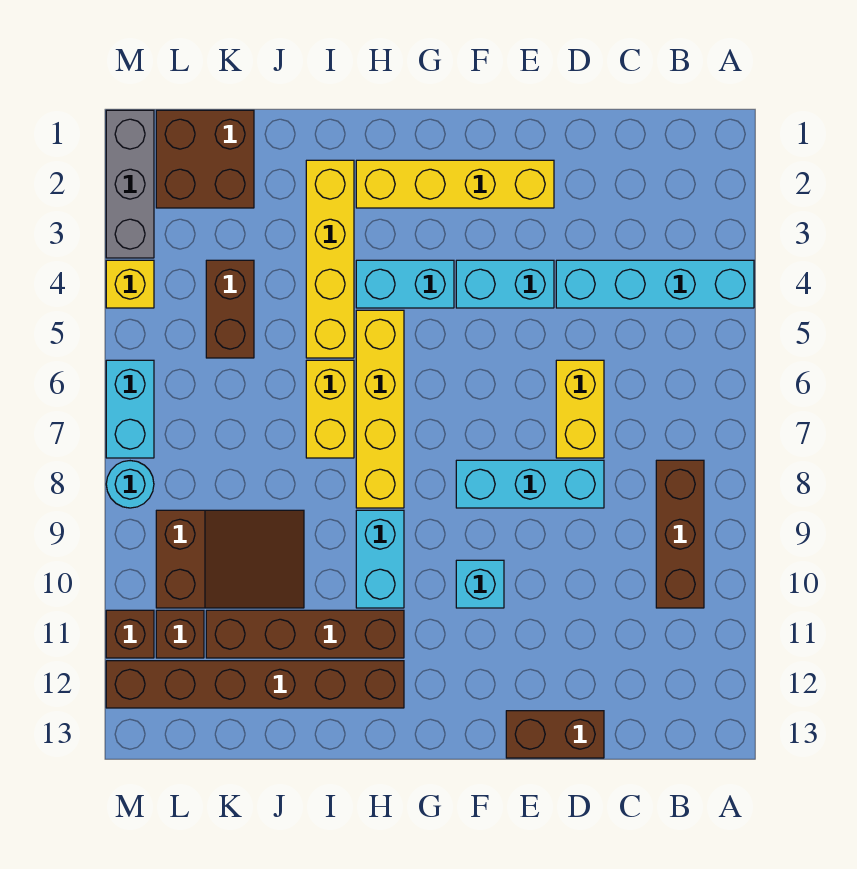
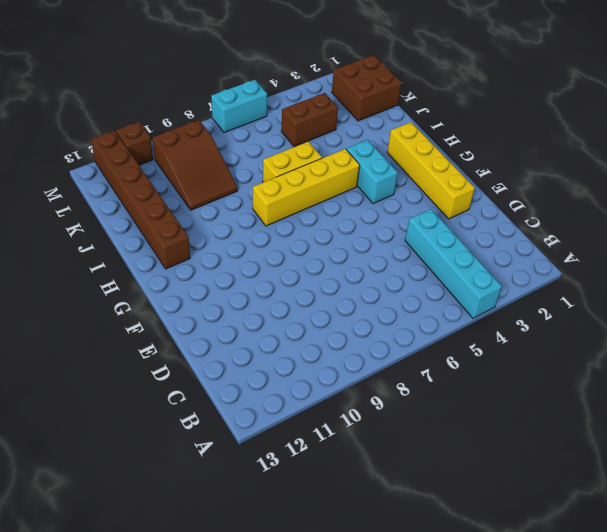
none -> brown brick B8:B10 level 1
none -> yellow brick D6:D7 level 1
none -> cyan brick D8:F8 level 1

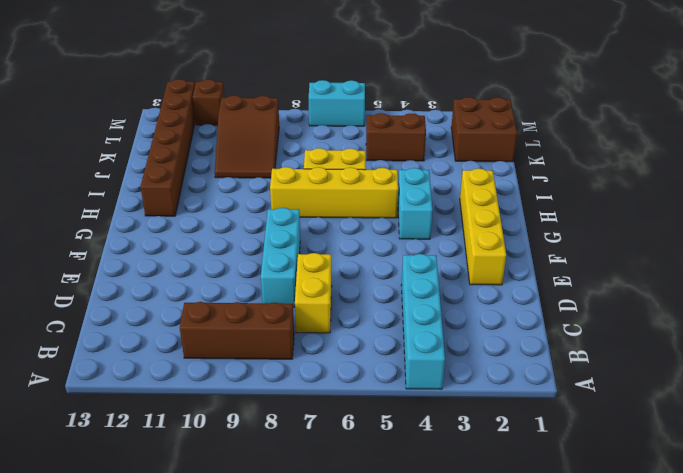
yellow brick C7:D7 level 1 -> yellow brick D6:D7 level 1
none -> brown brick D13:E13 level 1
none -> cyan brick E4:F4 level 1
none -> cyan brick F10 level 1

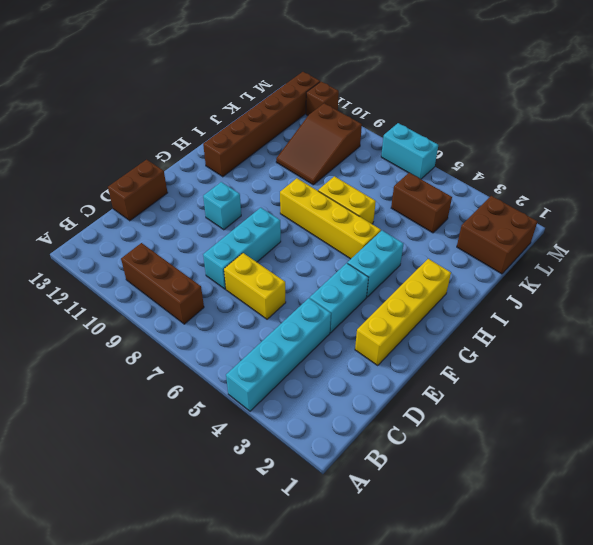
none -> cyan brick H9:H10 level 1
none -> brown brick H11:K11 level 1
none -> yellow brick I2:I5 level 1

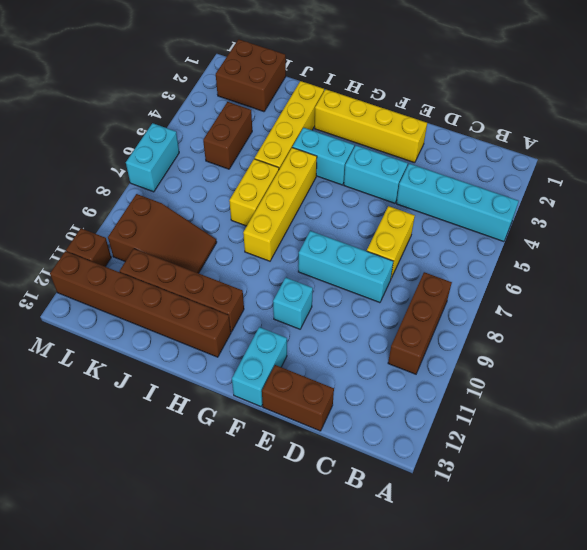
cyan brick F12:F13 level 1 -> cyan brick H9:H10 level 1
none -> brown brick L11 level 1
none -> grey brick M1:M3 level 1
none -> yellow brick M4 level 1

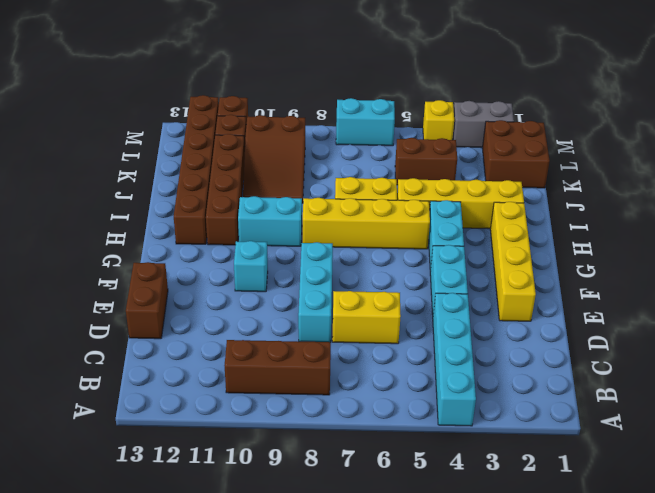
grey brick M2:M3 level 1 -> grey brick M1:M3 level 1
none -> cyan round brick M8 level 1

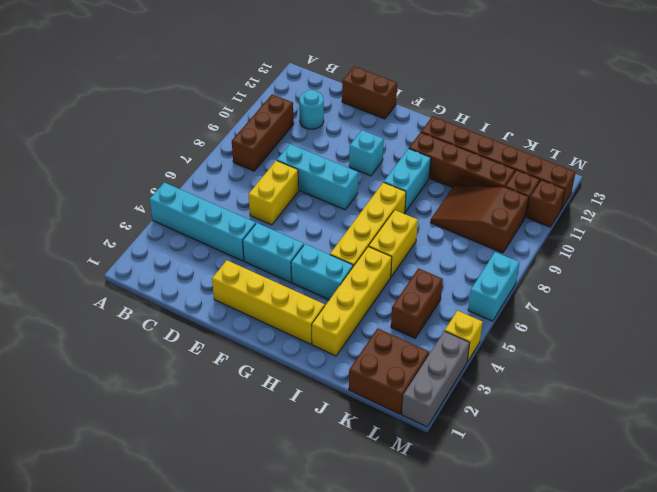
cyan round brick C11 level 1 -> cyan round brick M8 level 1

